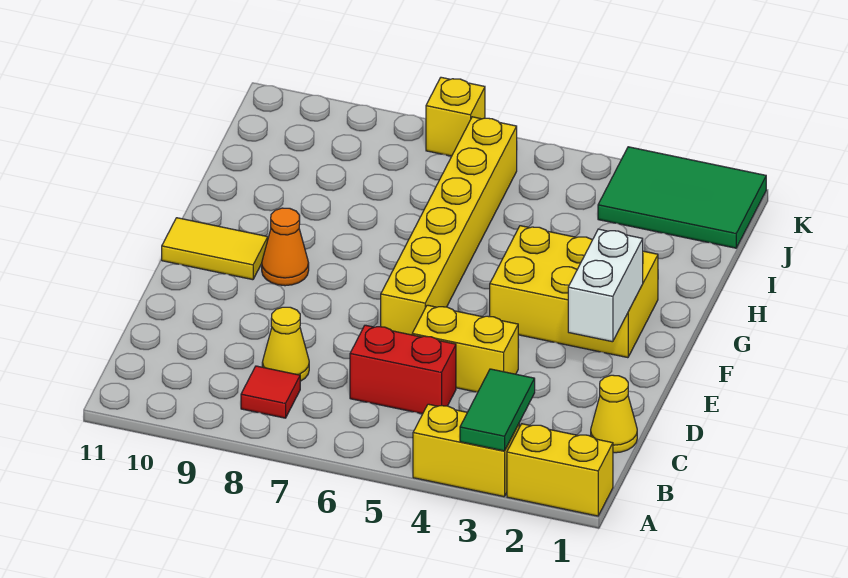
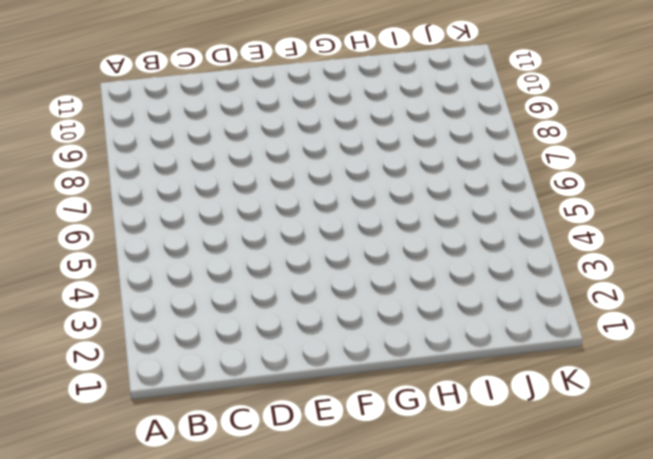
none -> yellow brick A1:A2 level 1
none -> yellow brick A3:A4 level 1
none -> red tile B8 level 1

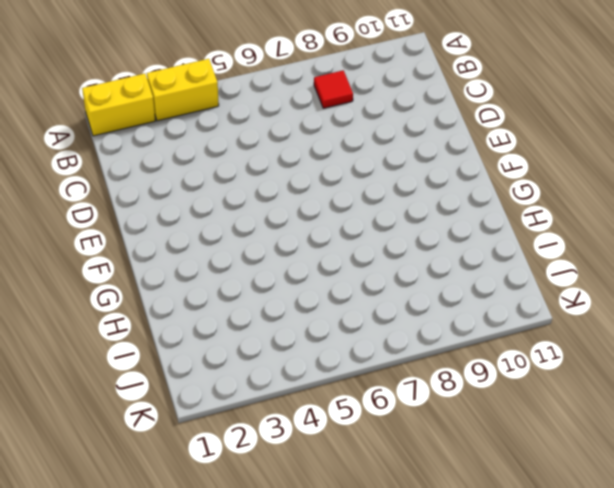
none -> yellow cone C1 level 1
none -> red brick C5:C6 level 1
none -> yellow cone C8 level 1

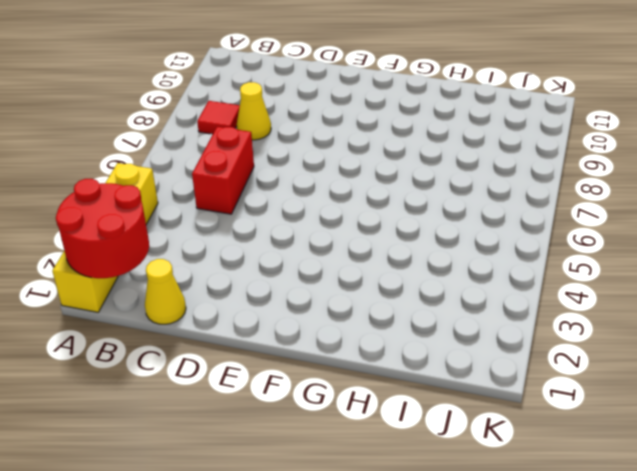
red round brick A1:B2 level 2 -> none
none -> yellow brick D4:D5 level 1
none -> yellow brick E6:J6 level 1
none -> yellow brick F2:G4 level 1

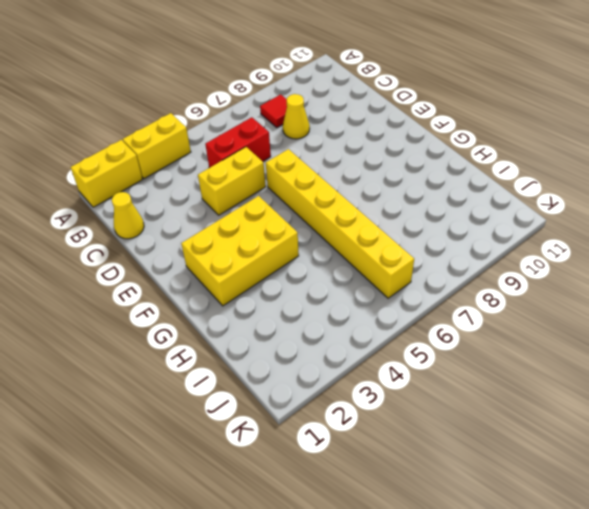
none -> orange cone F9 level 1
none -> yellow tile F10:F11 level 1
none -> green tile J1:K3 level 1

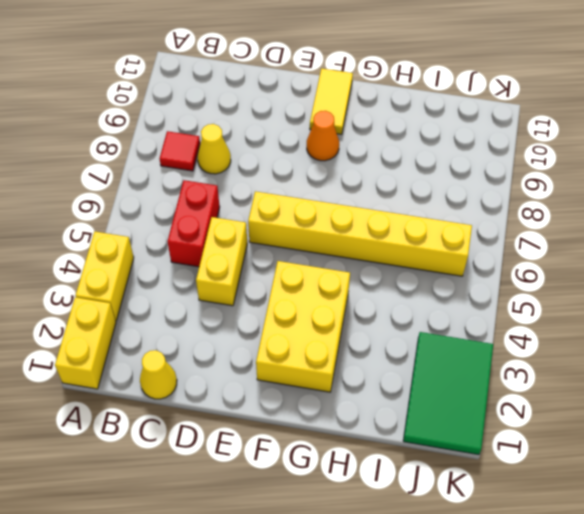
none -> yellow brick K7 level 1
none -> green tile A3:B3 level 2
none -> white brick E2:F2 level 2

